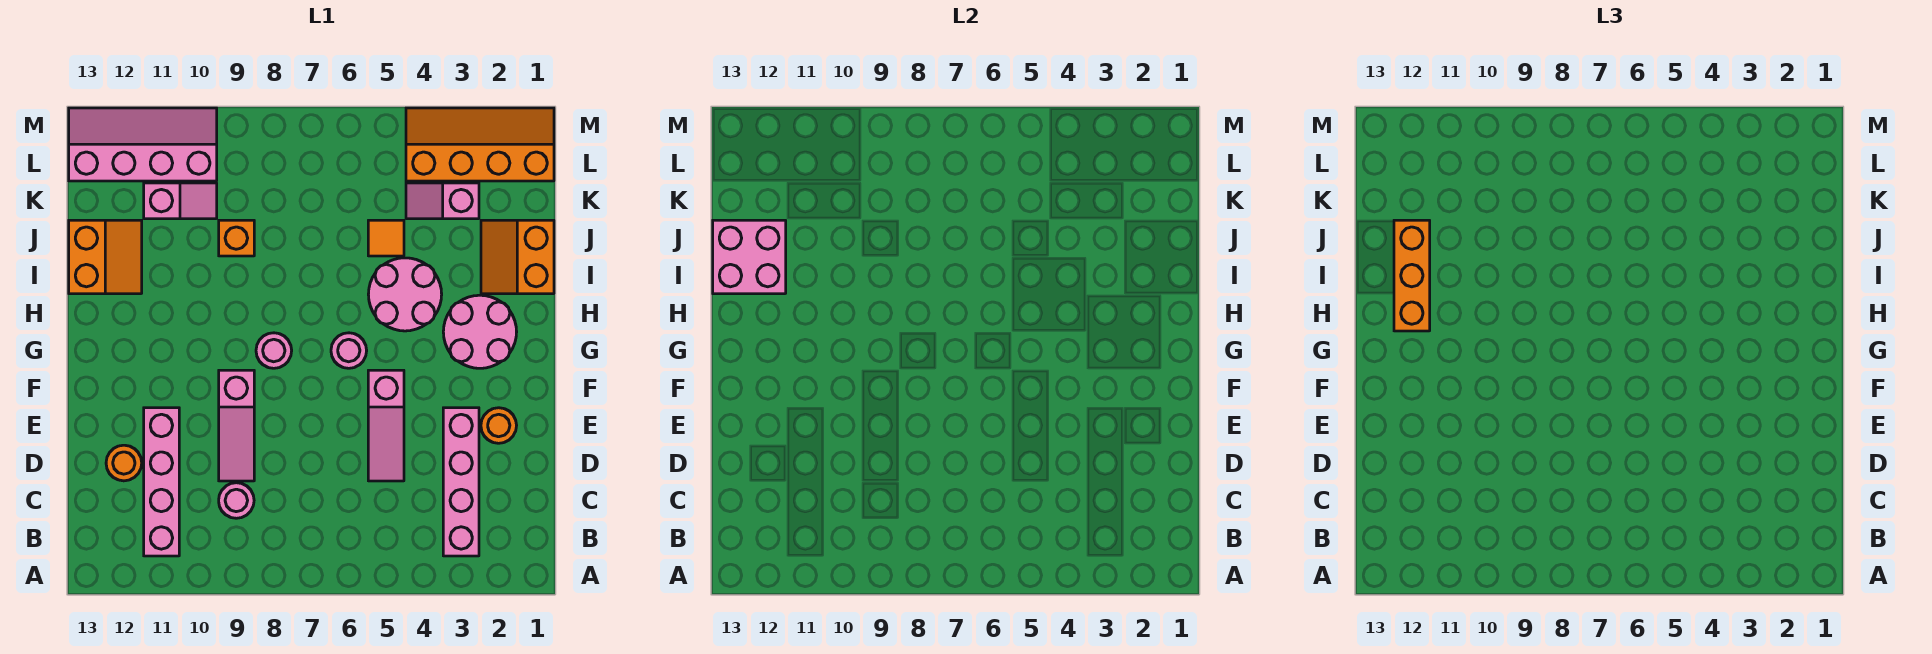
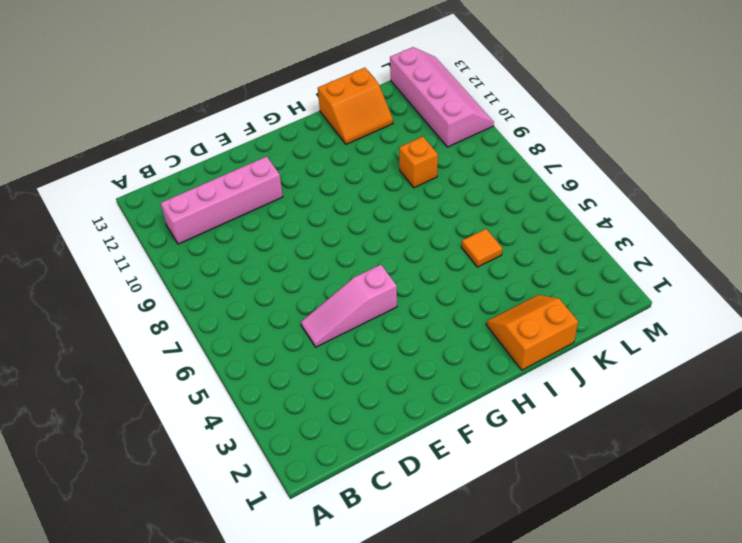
none -> pink brick B3:E3 level 1
none -> pink round brick C9 level 1
none -> pink slope D9:F9 level 1 top F

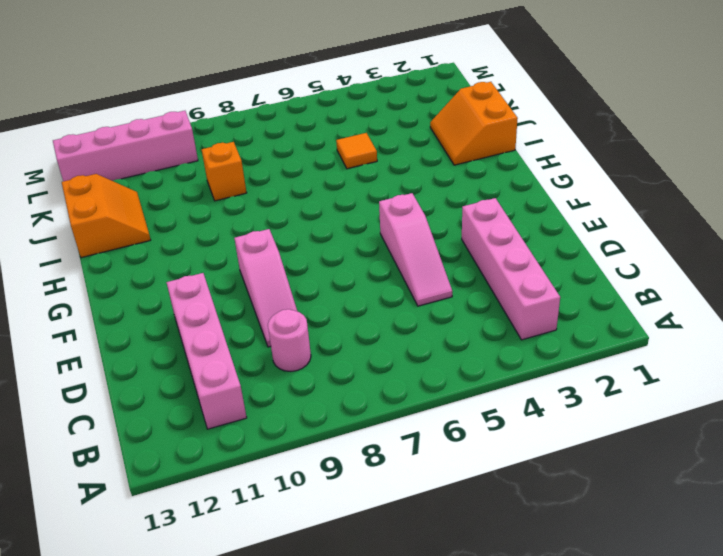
none -> orange round brick D12 level 1
none -> orange round brick E2 level 1
none -> pink round brick G2:H3 level 1

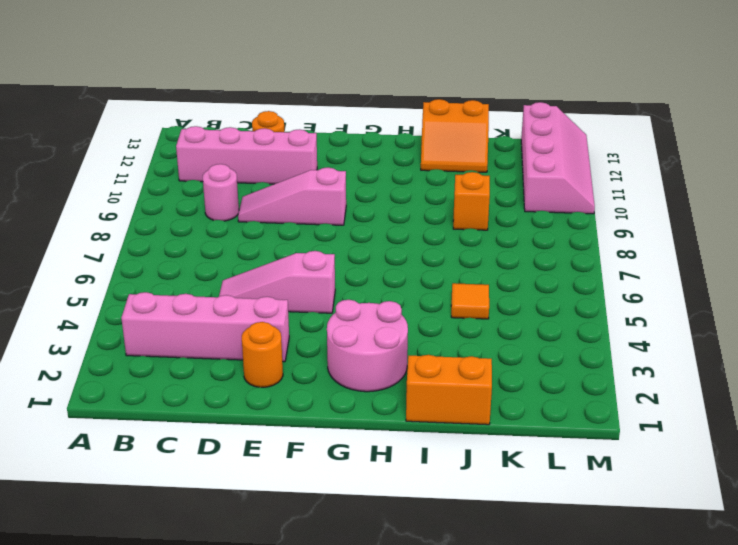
none -> pink round brick G6 level 1
none -> pink round brick G8 level 1
none -> pink round brick H4:I5 level 1

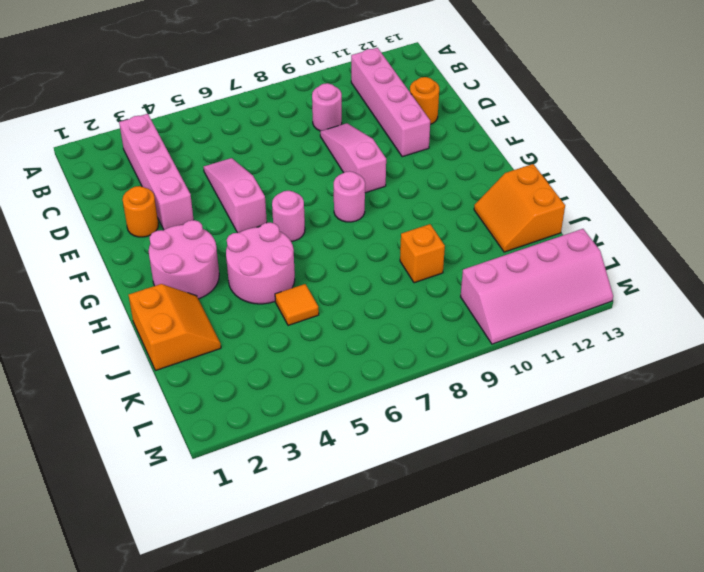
none -> pink slope K3:K4 level 1 top 3
none -> pink slope K10:K11 level 1 top 11
none -> orange slope L1:M4 level 1 top L

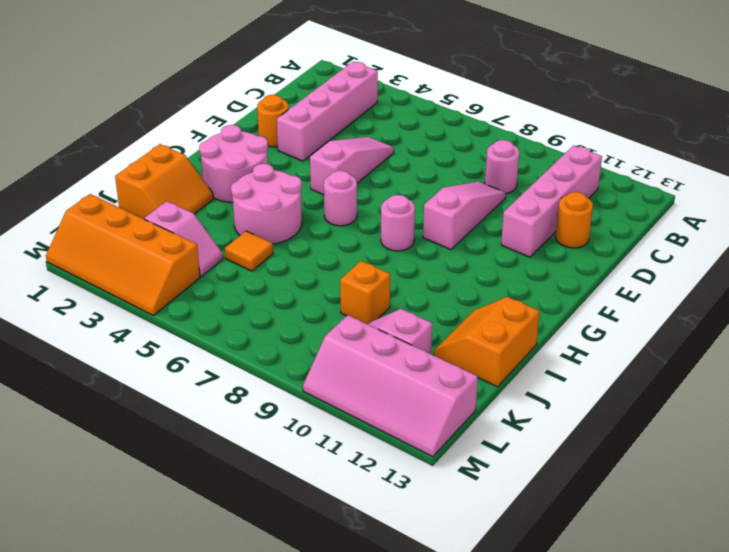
none -> pink brick I12:J13 level 2
none -> orange brick H12:J12 level 3

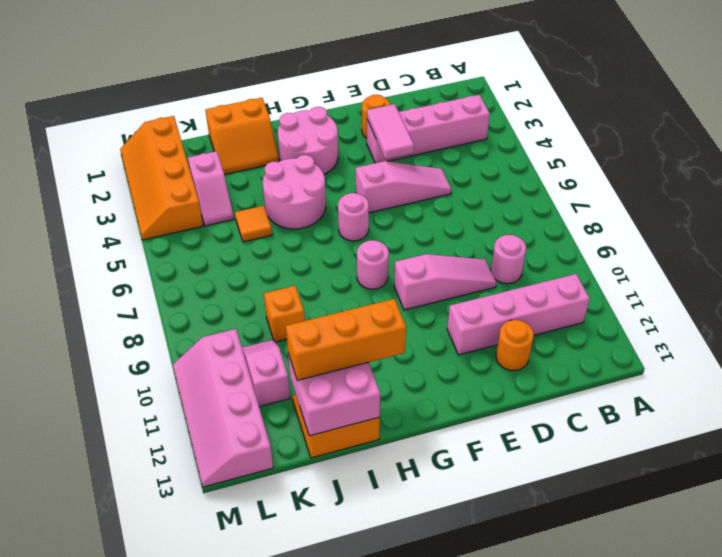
pink tile E3:E4 level 2 -> none

